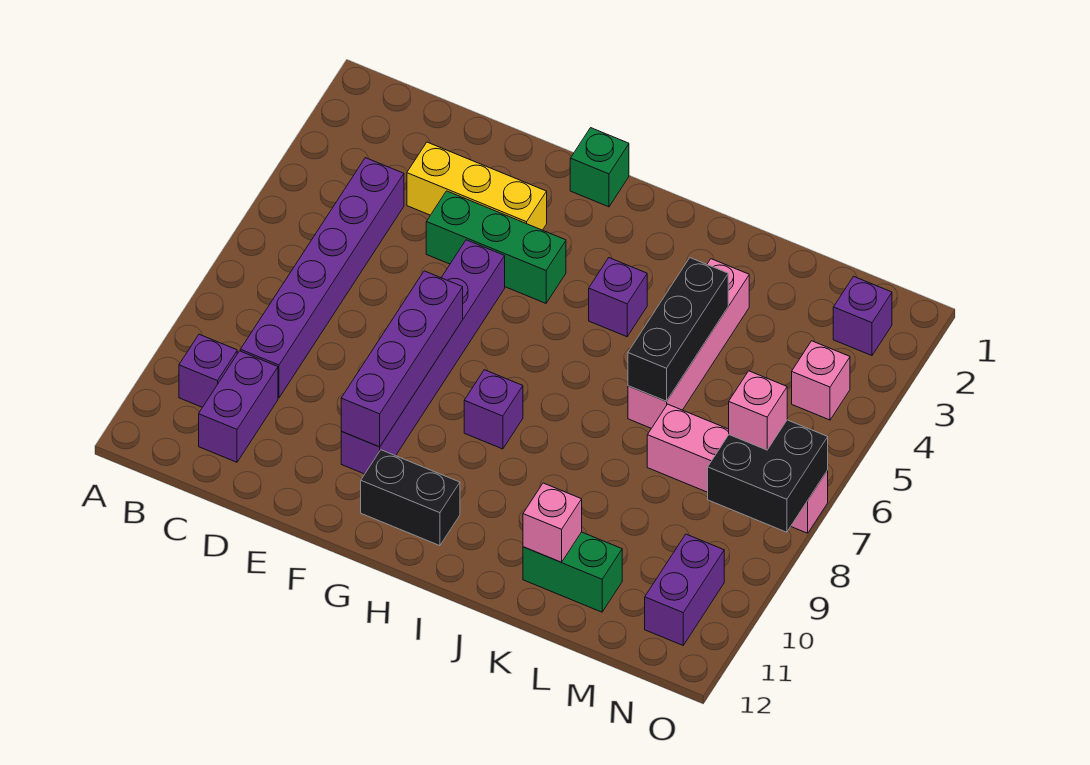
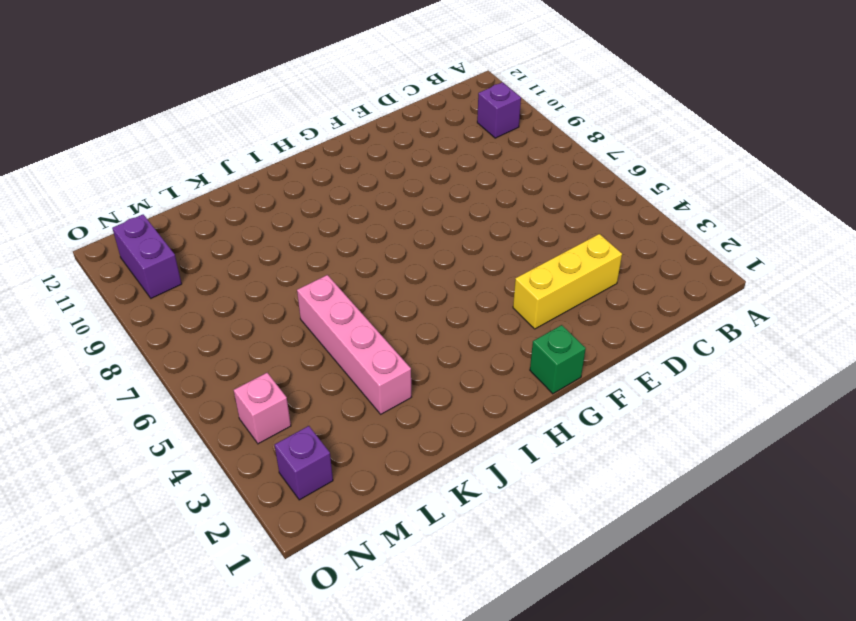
none -> purple brick C4:C9 level 1
none -> purple brick C10:C11 level 1
none -> green brick E4:G4 level 1

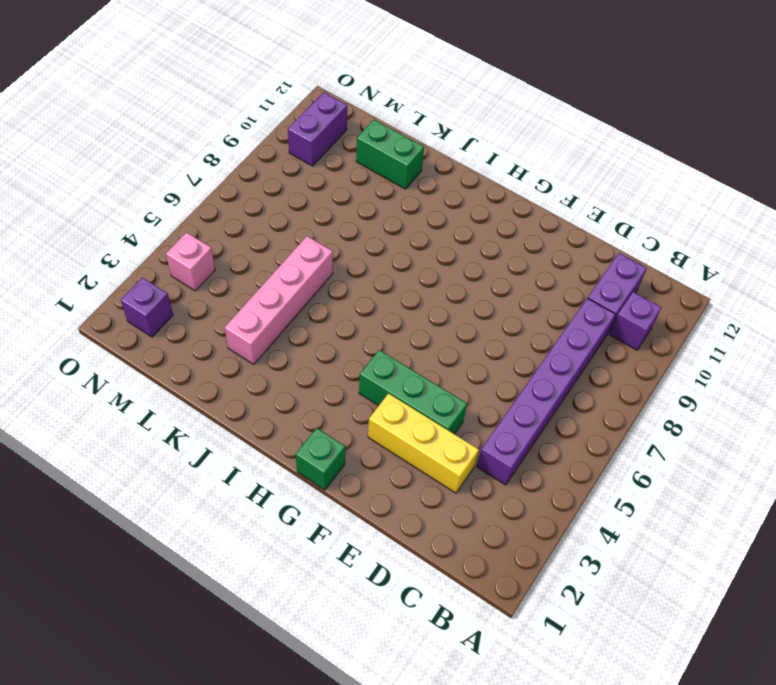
none -> purple brick F5:F10 level 1
none -> black brick G11:H11 level 1
none -> purple brick H8 level 1

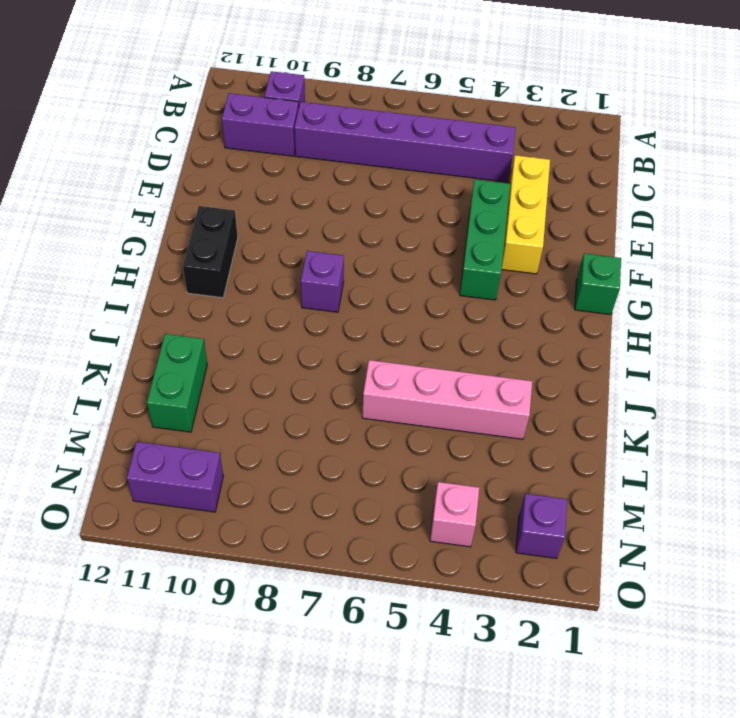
none -> purple brick F5:F10 level 1
none -> purple brick I4 level 1
none -> pink brick L7:O7 level 1

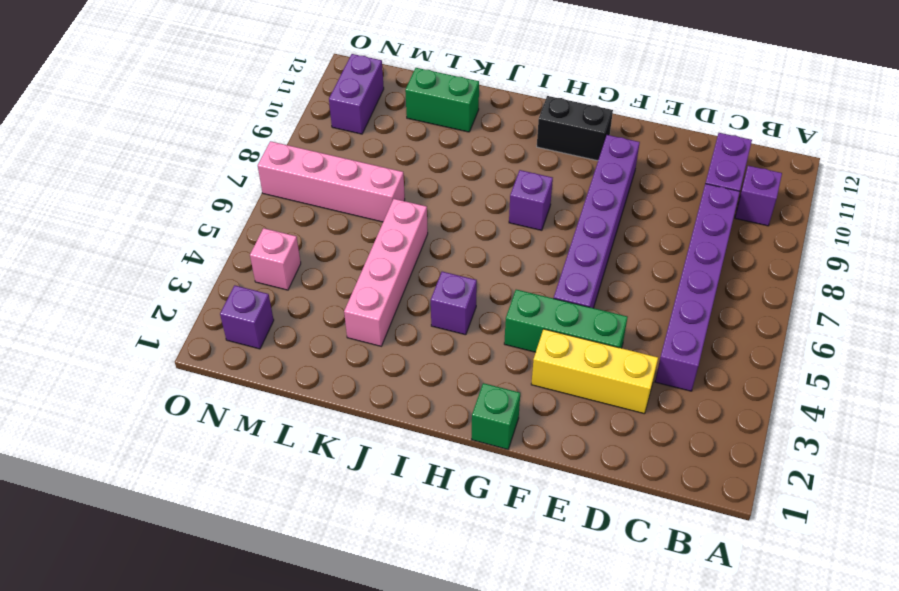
none -> purple brick F7:F10 level 2
none -> black brick K4:K6 level 2
none -> pink brick K11 level 2

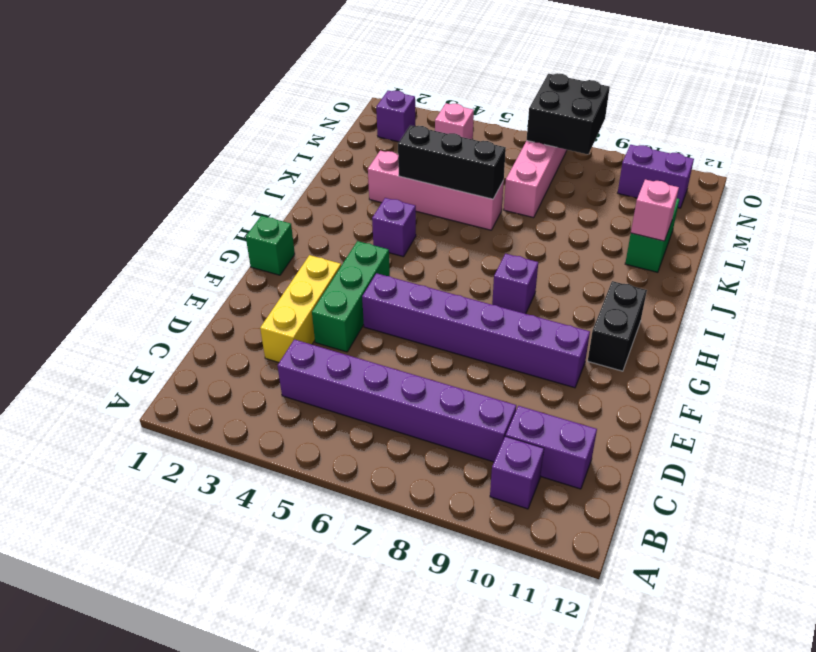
none -> purple brick F7:F10 level 2
none -> pink brick N7 level 3

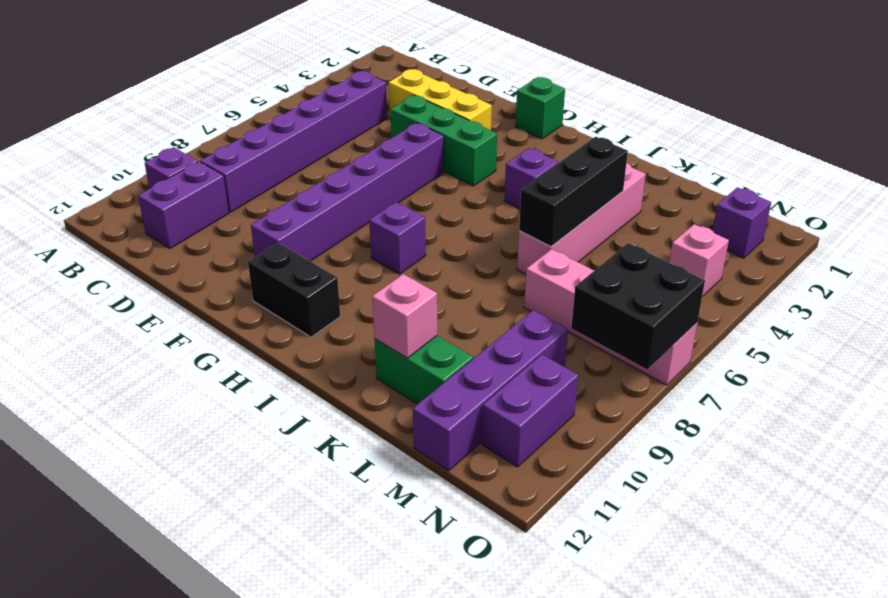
purple brick M9:M12 level 1 -> purple brick F7:F10 level 2
none -> pink brick N7 level 3

